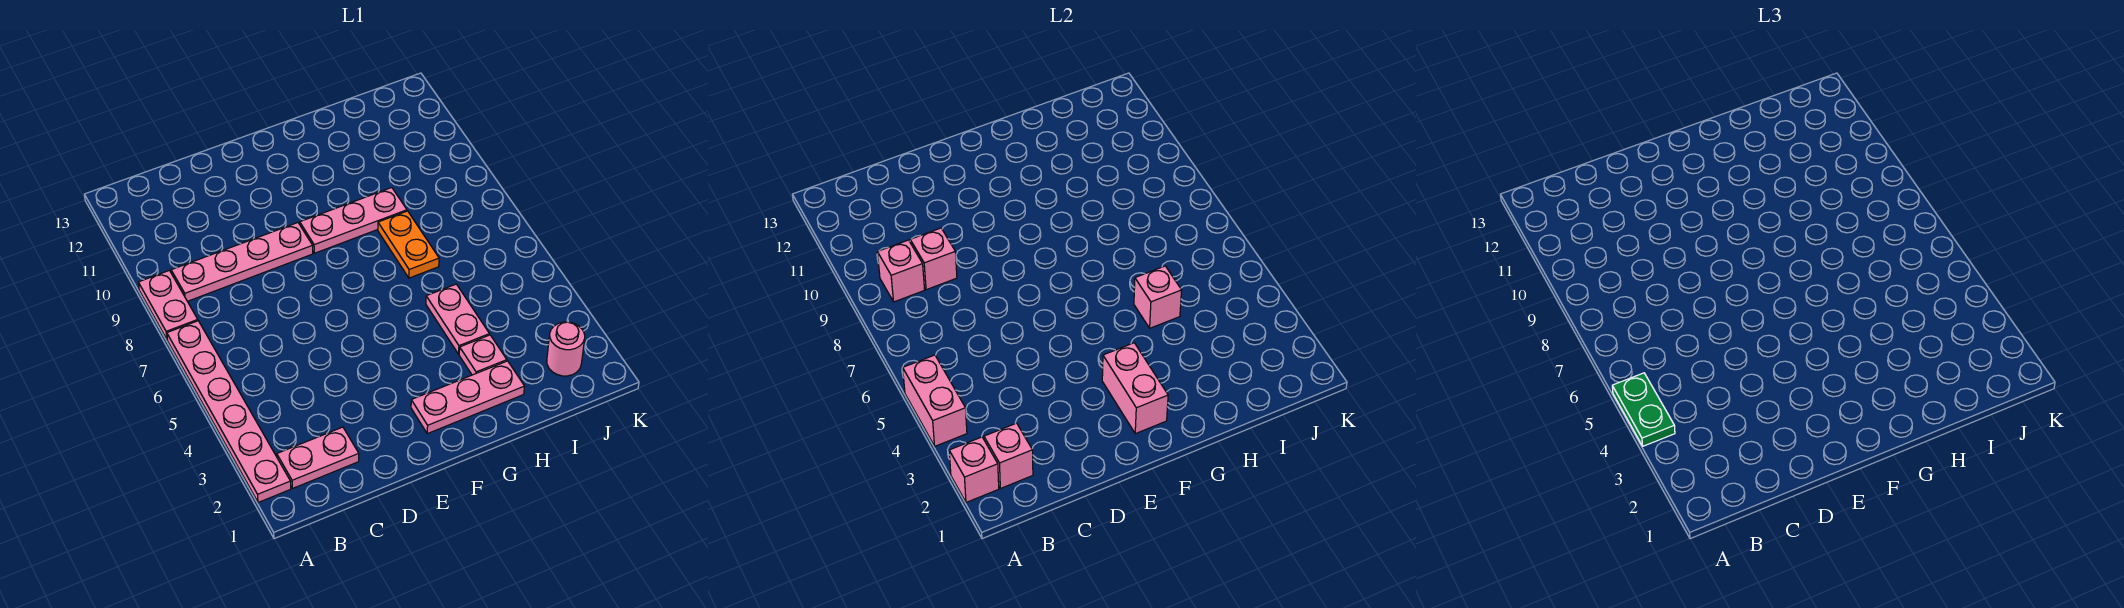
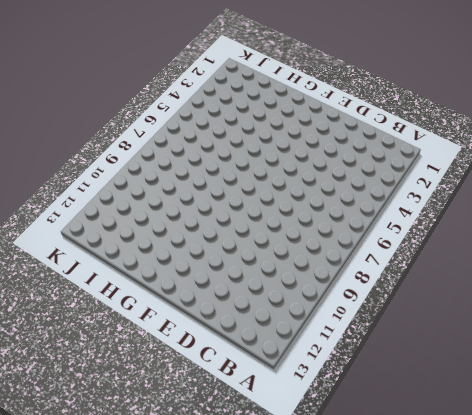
none -> pink plate A2:A7 level 1
none -> pink plate A8:A9 level 1
none -> pink plate B2:C2 level 1

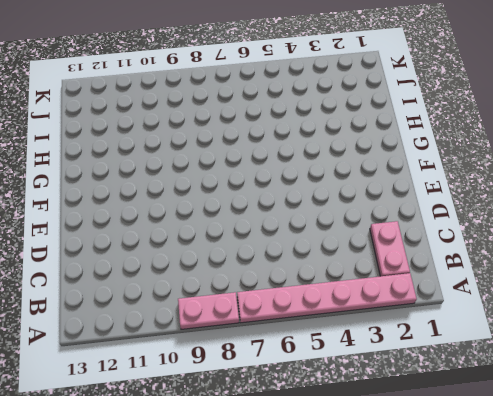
none -> pink plate B9:E9 level 1
none -> pink plate F2:H2 level 1
none -> pink plate F9:H9 level 1

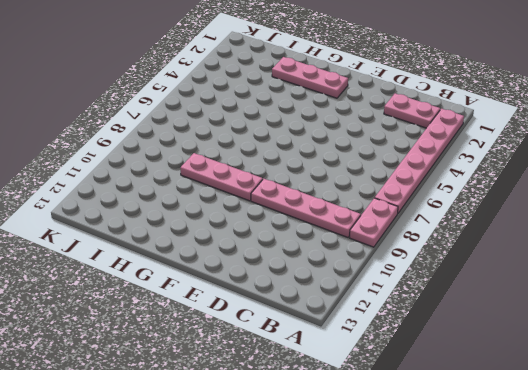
none -> pink plate H3 level 1
none -> pink plate H4:H5 level 1
none -> orange plate H7:H8 level 1

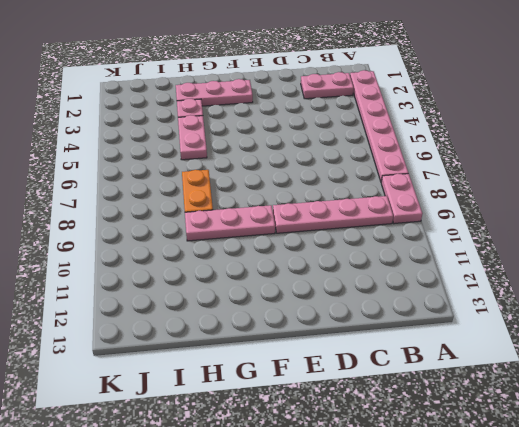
none -> pink round brick J2 level 1
none -> pink brick A2 level 2
none -> pink brick A4:A5 level 2

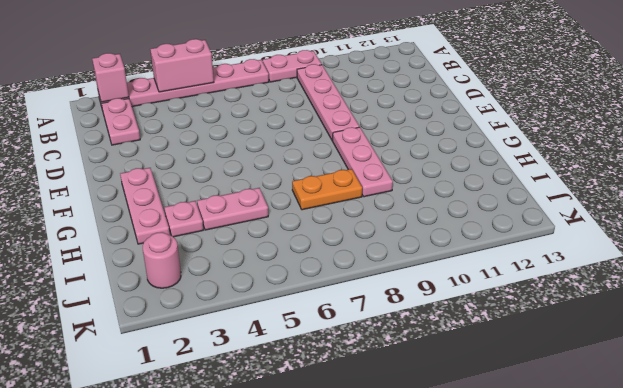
none -> pink brick B2 level 2
none -> pink brick B9 level 2
none -> pink brick C9 level 2

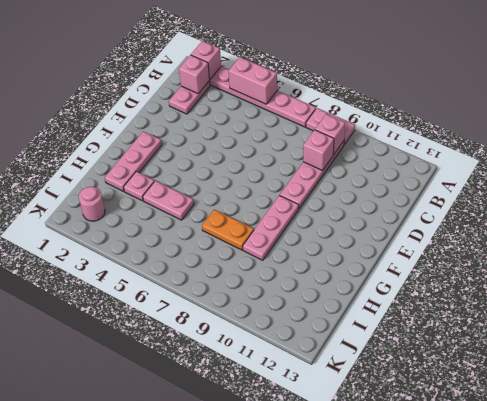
none -> pink brick F2:F3 level 2
none -> pink brick H5 level 2
none -> green plate A4:A5 level 3

